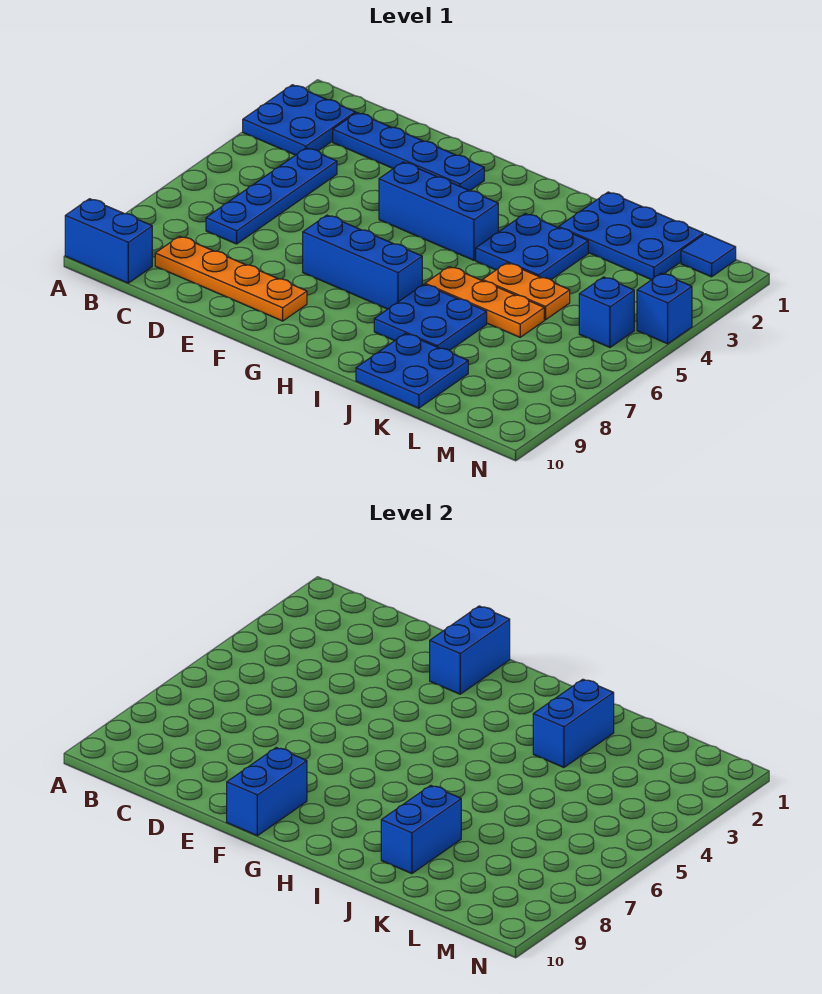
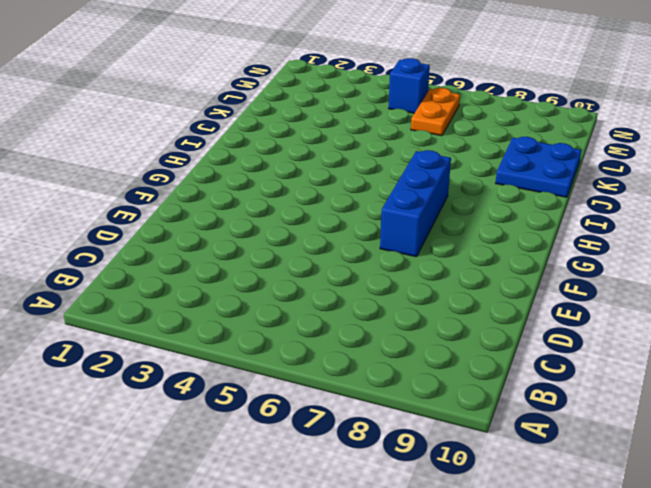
orange plate L6:M6 level 1 -> orange plate J5:K5 level 1
none -> blue plate A2:B3 level 1
none -> blue brick A10:B10 level 1
none -> blue plate C2:F2 level 1

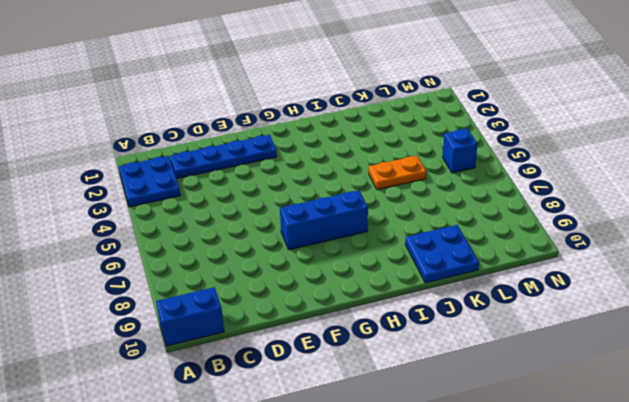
none -> blue plate C4:C7 level 1
none -> orange plate C9:F9 level 1
none -> blue brick F4:H4 level 1

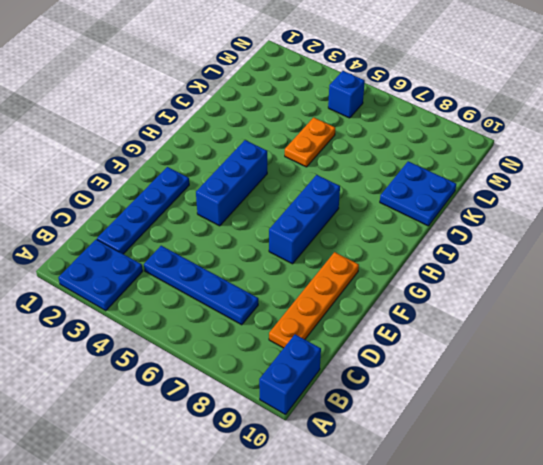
none -> blue plate I3:J4 level 1
none -> orange plate I6:K6 level 1
none -> blue plate I7:J8 level 1

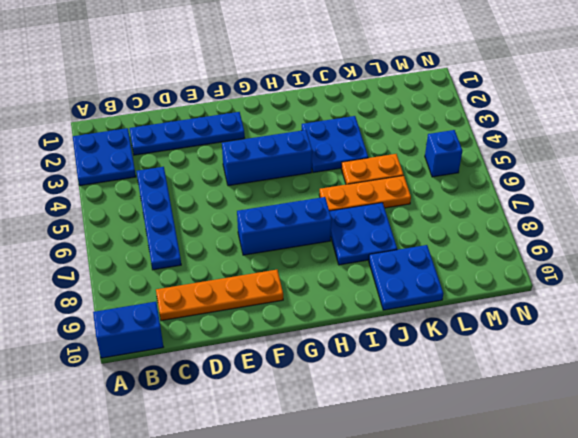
none -> blue plate J1:L2 level 1
none -> blue tile M1 level 1
none -> blue brick N4 level 1

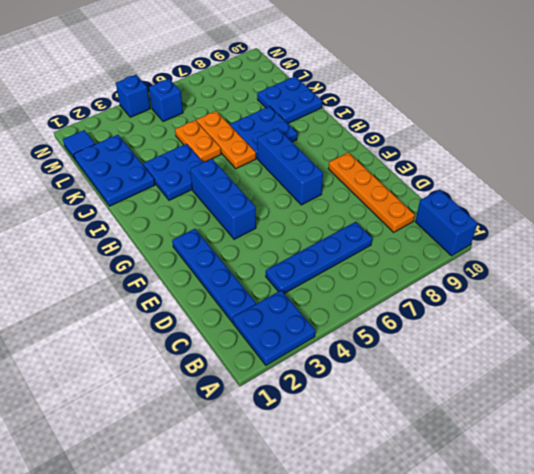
none -> blue brick F1:F2 level 2
none -> blue brick F9:F10 level 2
none -> blue brick J2:J3 level 2

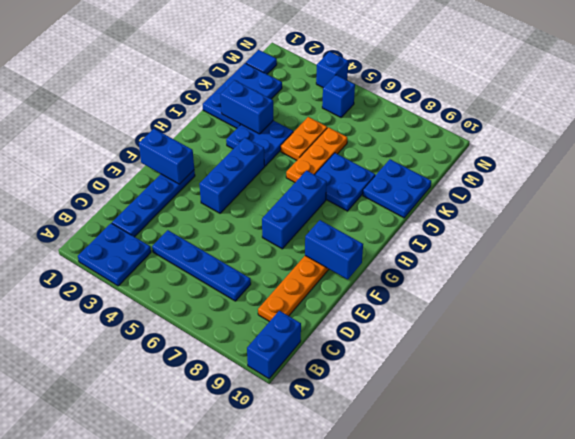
none -> blue brick J8:J9 level 2

